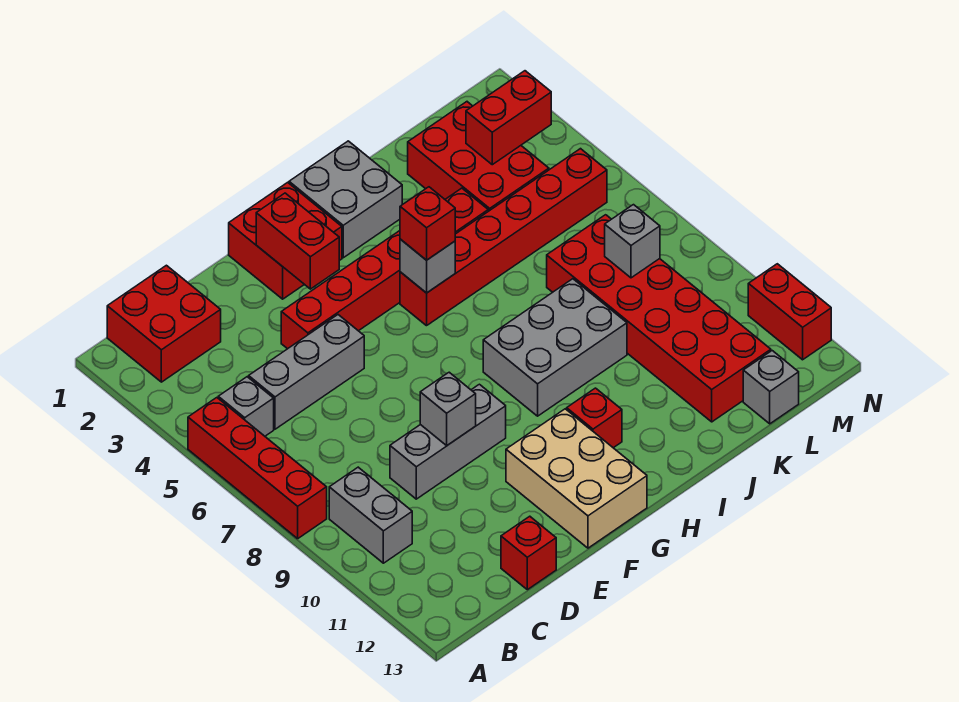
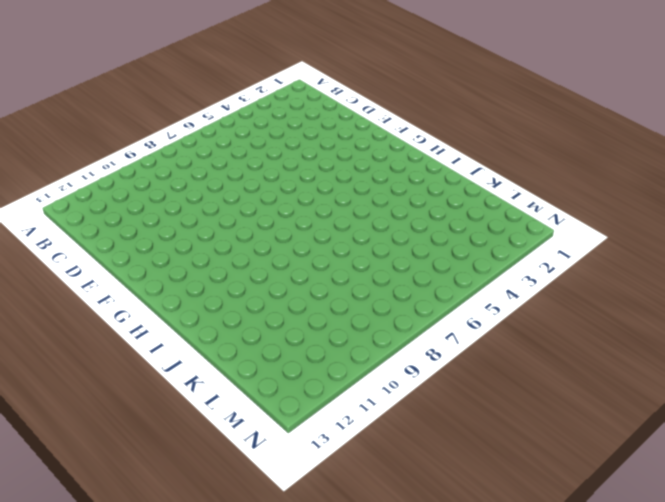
none -> red brick A5:A8 level 1
none -> red brick B1:C2 level 1
none -> grey brick B5 level 1

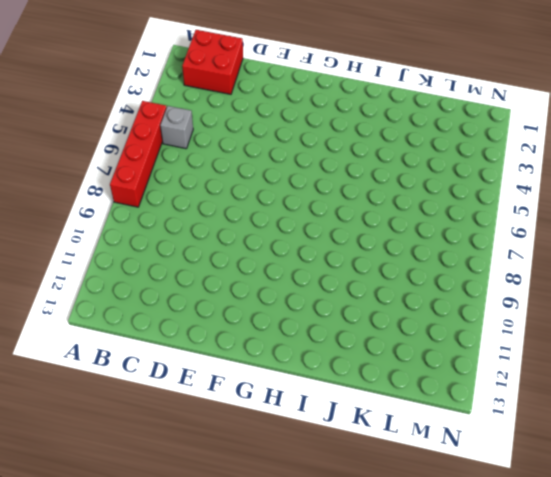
none -> grey brick B9:B10 level 1
none -> grey brick C5:E5 level 1
none -> grey brick D9:F9 level 1

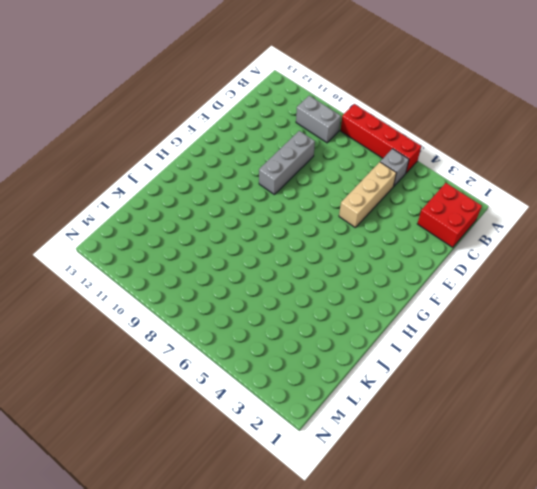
tan brick C5:E5 level 1 -> grey brick C5:E5 level 1
none -> red brick D13 level 1
none -> red brick E4:J4 level 1
none -> red brick F1:G2 level 1

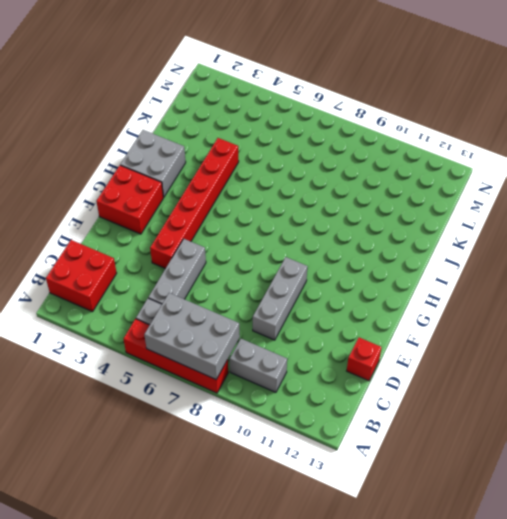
grey brick A6:B8 level 2 -> grey brick H8:J9 level 1
none -> tan brick F11:G13 level 1
none -> red brick H5:M5 level 1
none -> red brick H11 level 1

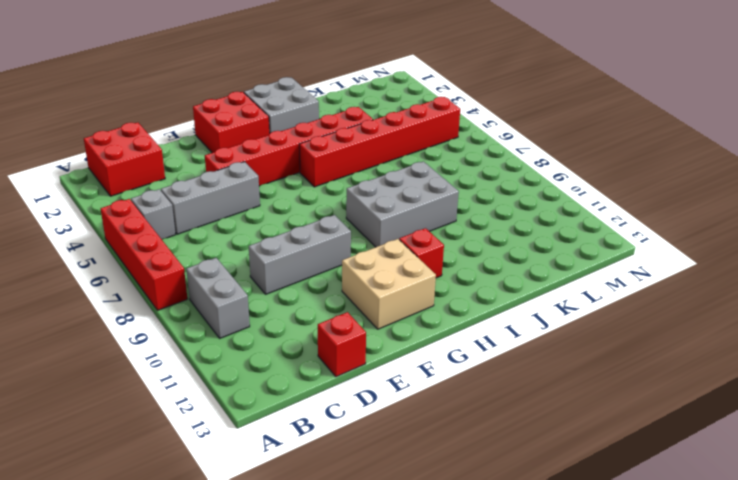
tan brick F11:G12 level 1 -> tan brick F11:G13 level 1
none -> red brick K2:L4 level 1
none -> red brick K7:L12 level 1
none -> grey brick L13 level 1

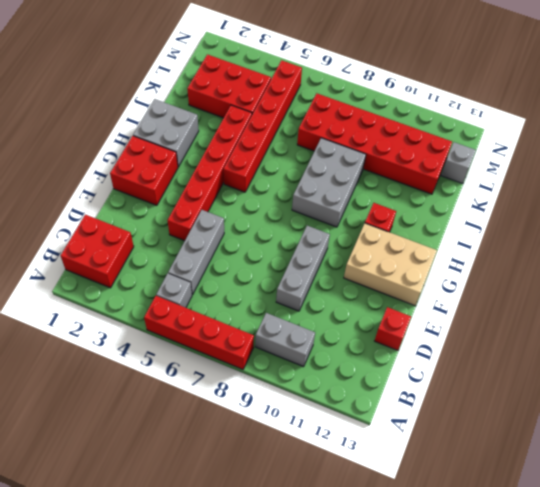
none -> red brick N11:N12 level 1
none -> grey brick E9 level 2
none -> red brick F2:F3 level 2

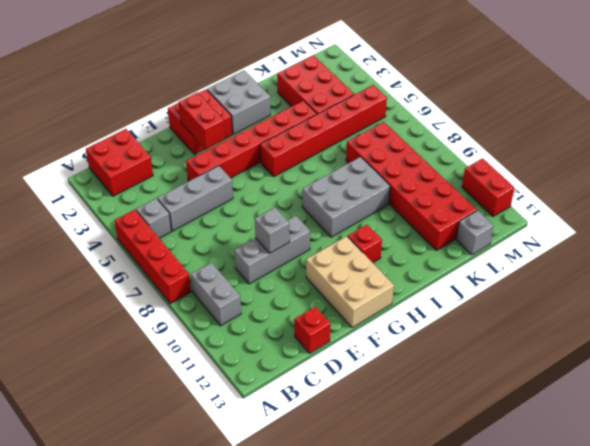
none -> grey brick H5 level 2
none -> red brick L3:M3 level 2
none -> grey brick L8 level 2

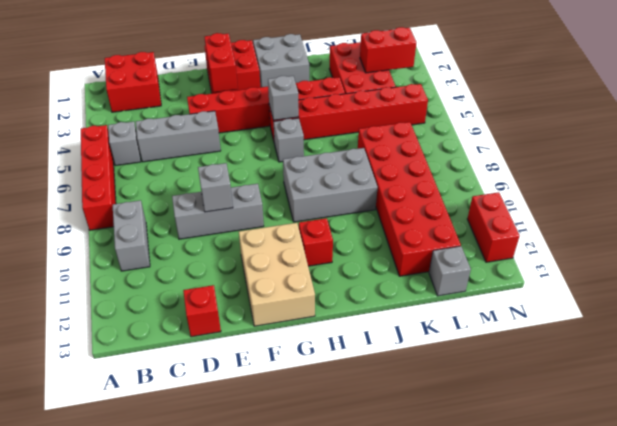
grey brick H6 level 1 -> grey brick L8 level 2
none -> red brick H5 level 3

